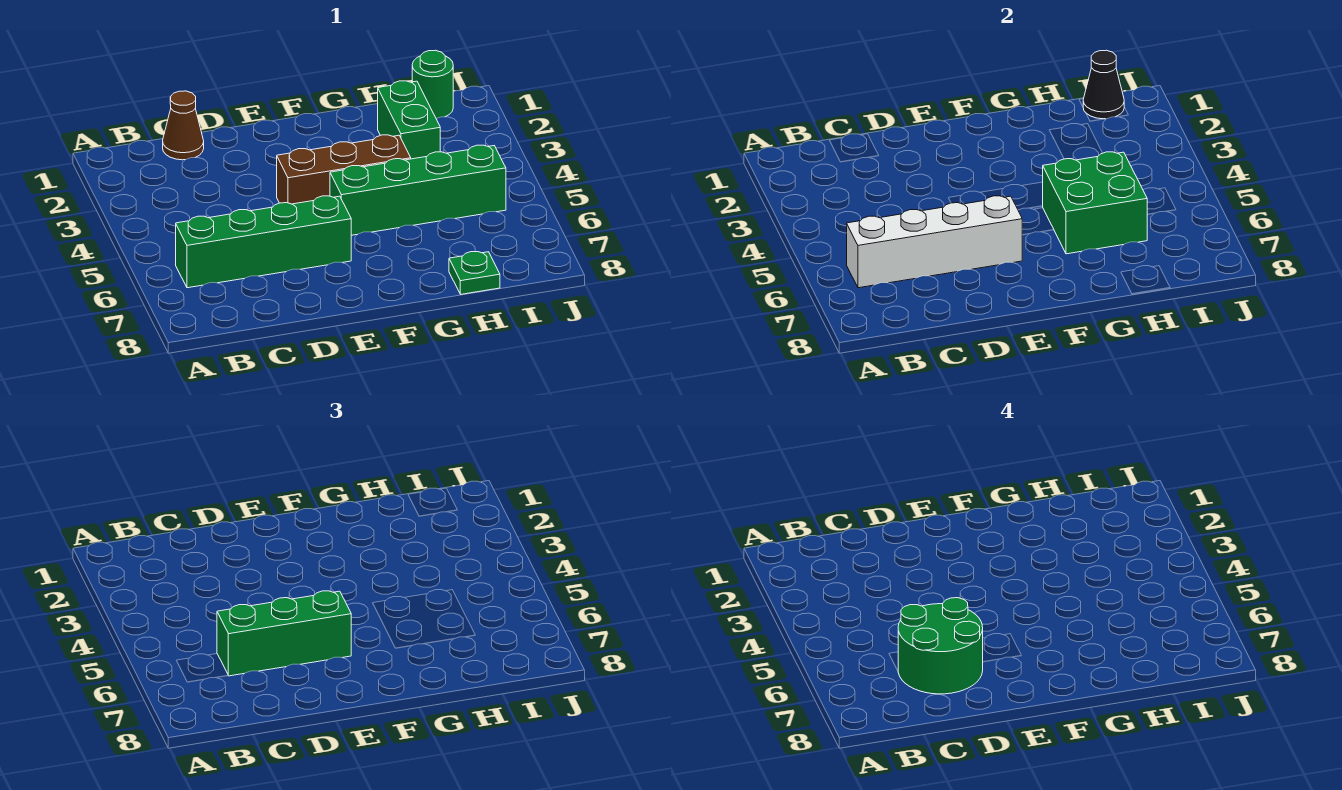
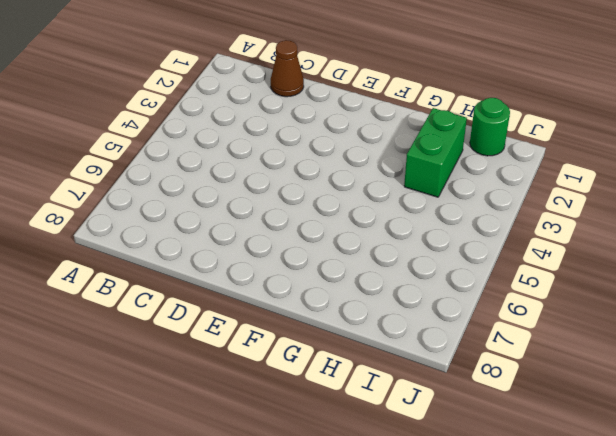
none -> green brick B6:E6 level 1
none -> brown brick E4:G4 level 1
none -> green brick F5:I5 level 1

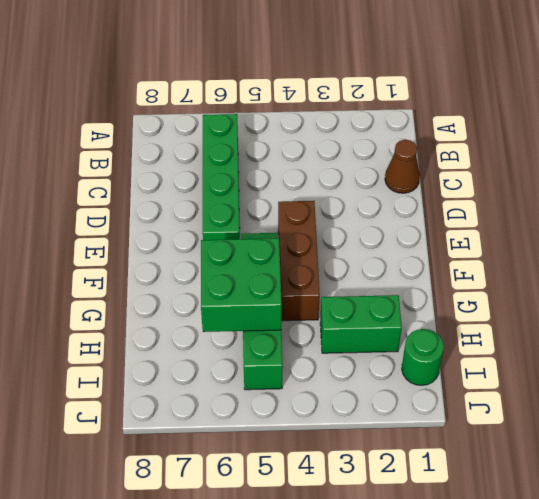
none -> green plate H8 level 1
none -> white brick B6:E6 level 2
none -> black cone I1 level 2

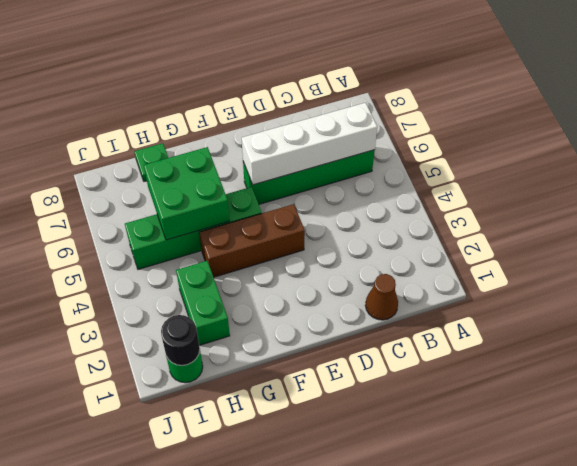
black round brick I1 level 2 -> black cone I1 level 2
none -> green brick C6:E6 level 3
none -> green round brick C6:D7 level 4

